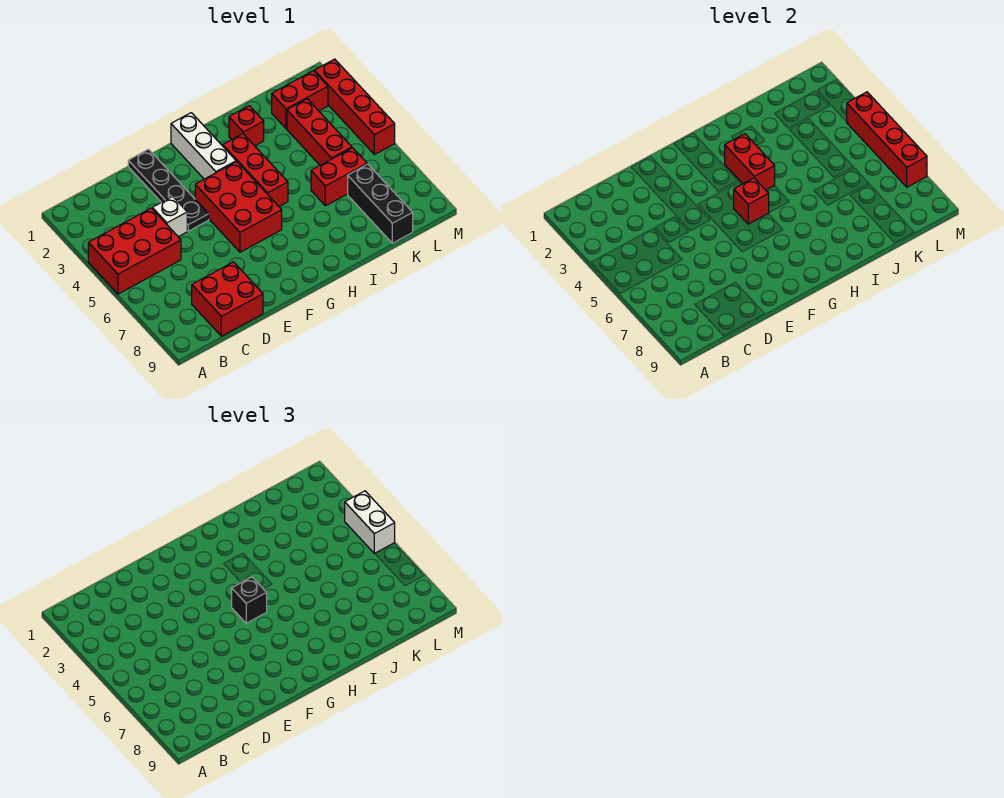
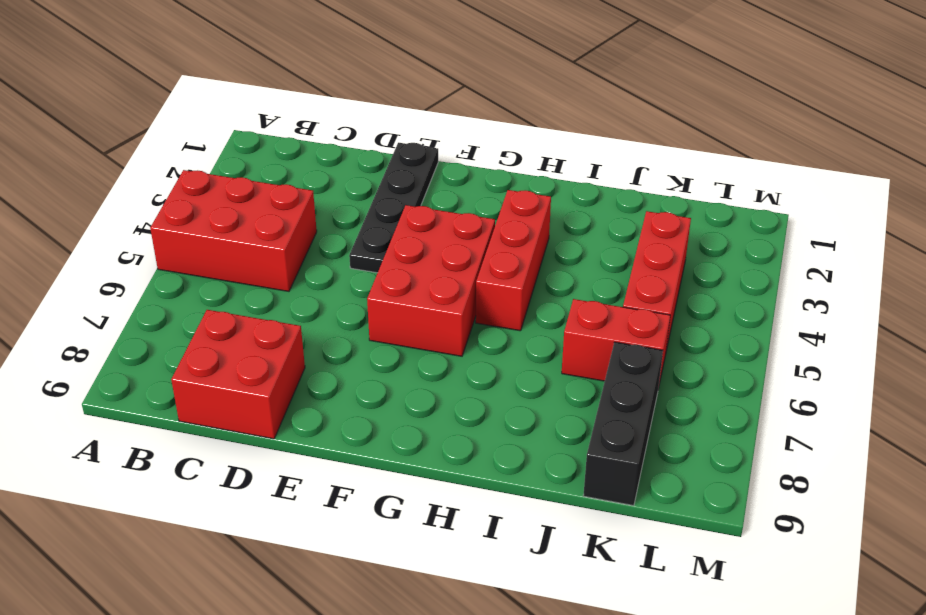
none -> white brick D4 level 1
none -> white brick G1:G3 level 1
none -> red brick I2 level 1

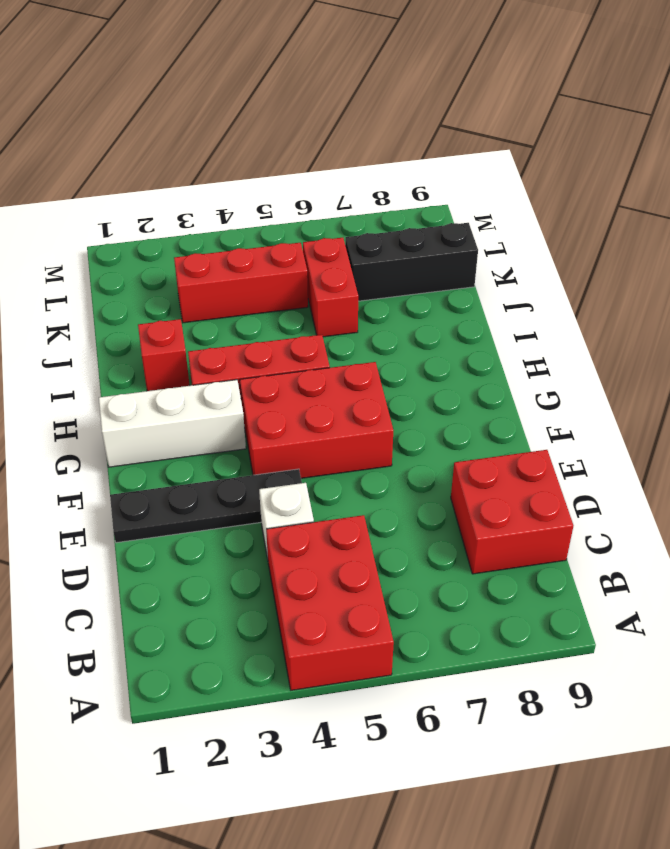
none -> red brick K2:L2 level 1
none -> red brick M2:M5 level 1
none -> red brick G5 level 2

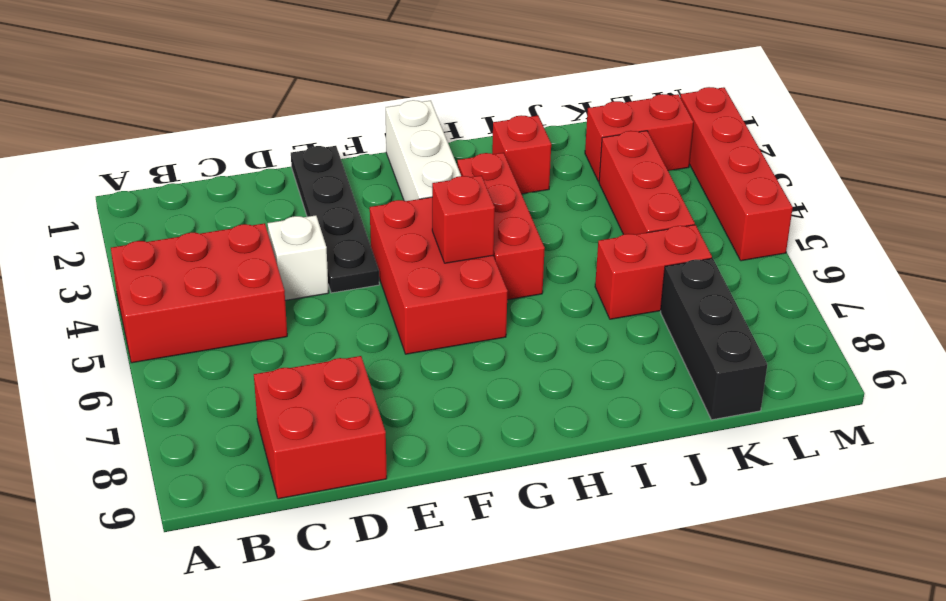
none -> red brick H3:H4 level 2
none -> red brick M4:M7 level 2
none -> black brick G5 level 3

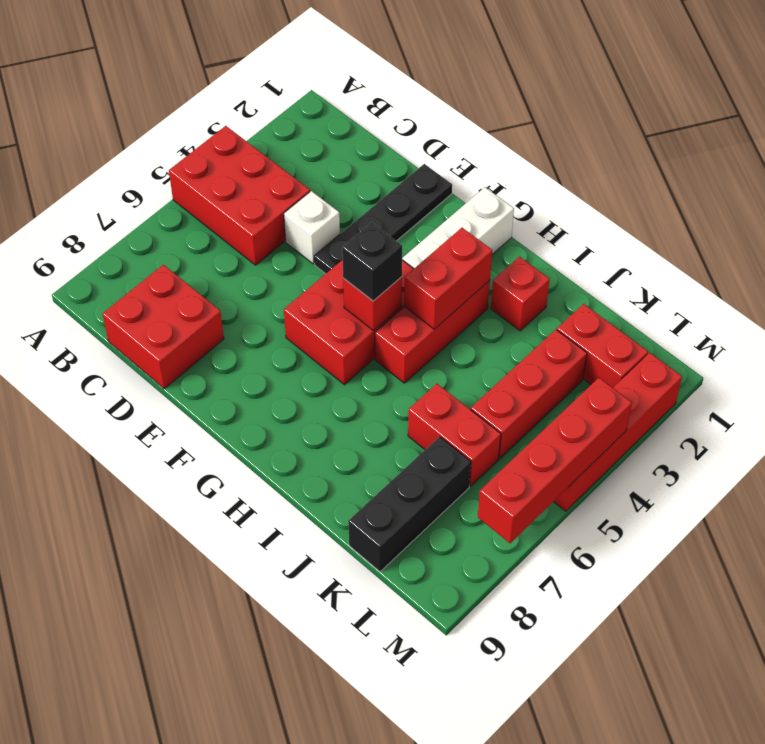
none -> white brick M4:M5 level 3

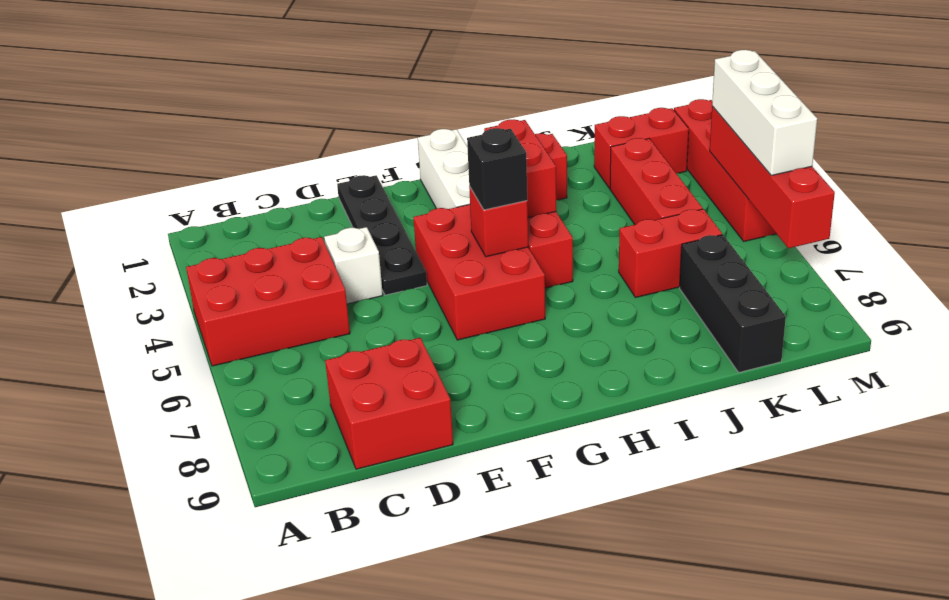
white brick M4:M6 level 3 -> white brick M4:M5 level 3

